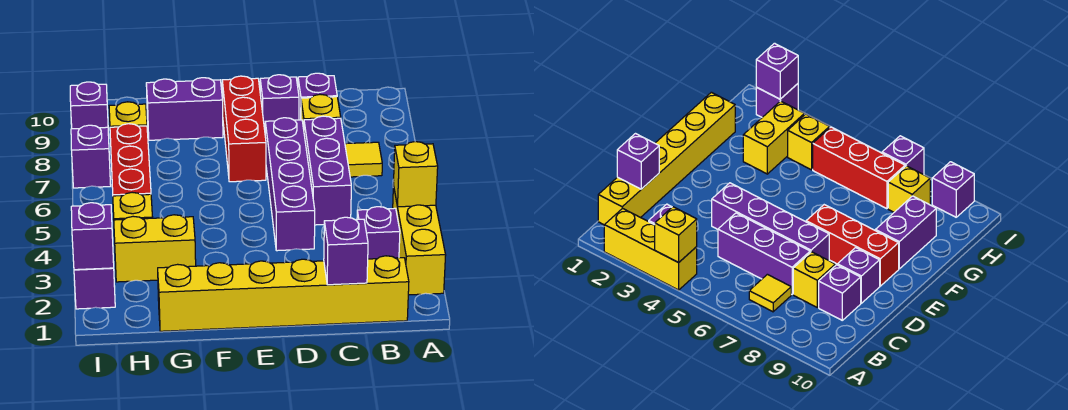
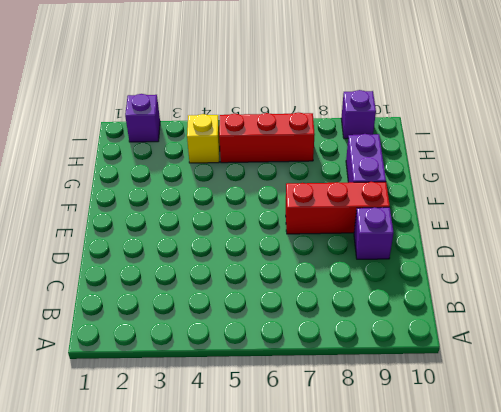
none -> yellow brick A2:A4 level 1
none -> yellow brick B1:G1 level 1
none -> purple brick B3 level 1

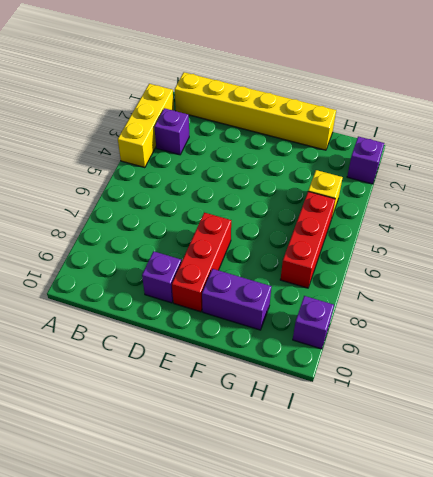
none -> yellow tile B7 level 1
none -> purple brick C5:C7 level 1
none -> yellow brick C8 level 1

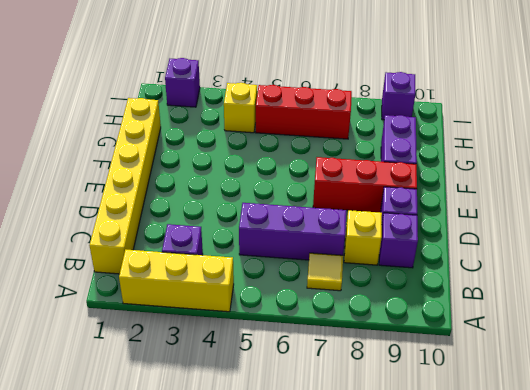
none -> purple brick D4:D7 level 1
none -> yellow brick G3:H3 level 1
none -> yellow brick H8 level 1

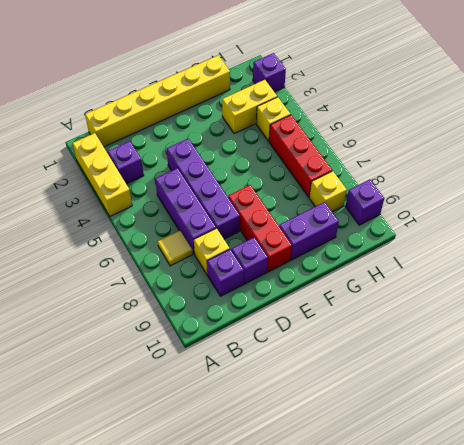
none -> purple brick I7 level 1
none -> yellow brick A4 level 2
none -> purple brick C1 level 2

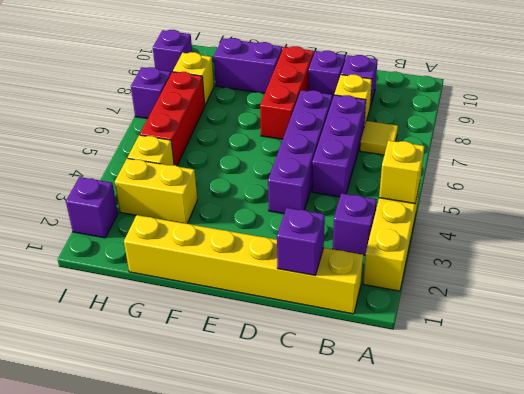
none -> purple brick I2 level 2

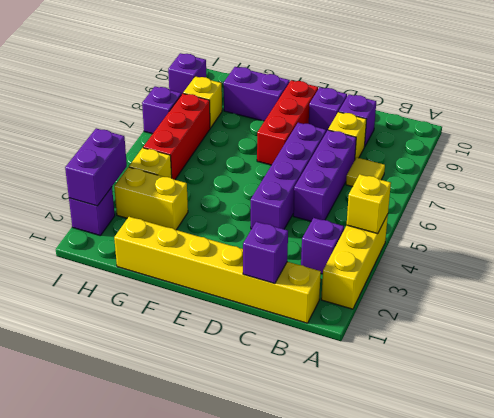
purple brick I2:I3 level 2 -> purple brick I2 level 2

